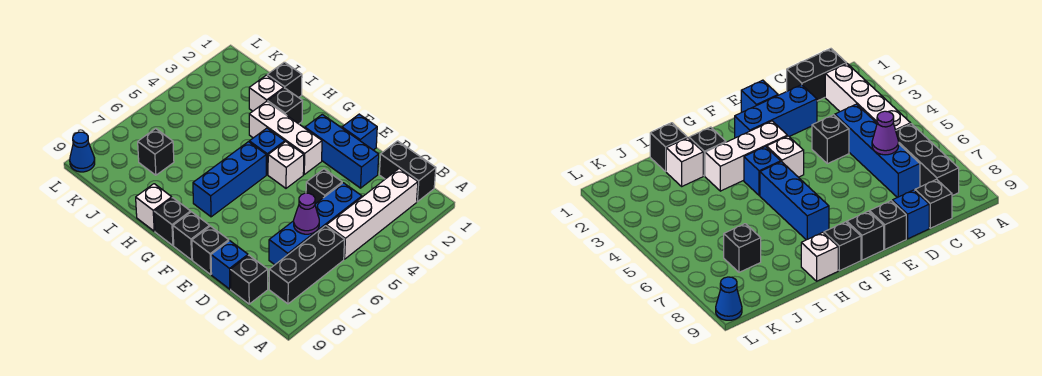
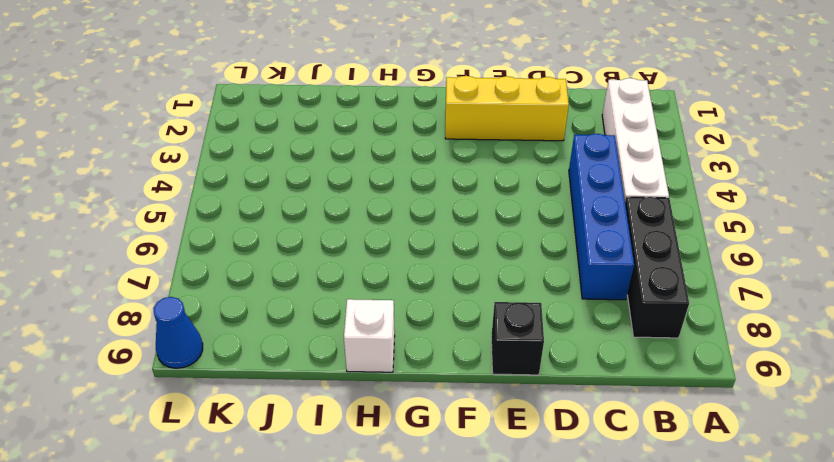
yellow brick D2:F2 level 1 -> blue brick D2:F2 level 1
none -> black brick B1:C1 level 1
none -> black brick C9 level 1
none -> black brick D4 level 1

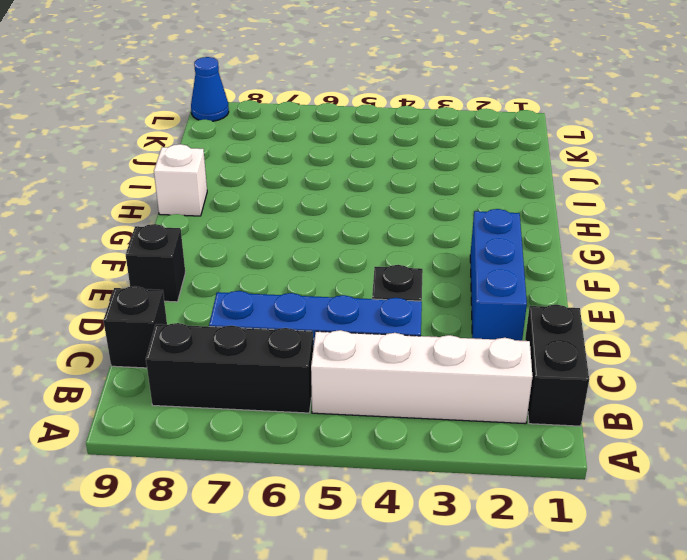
none -> blue brick D9 level 1
none -> blue brick E1 level 1
none -> white brick F3:H3 level 1

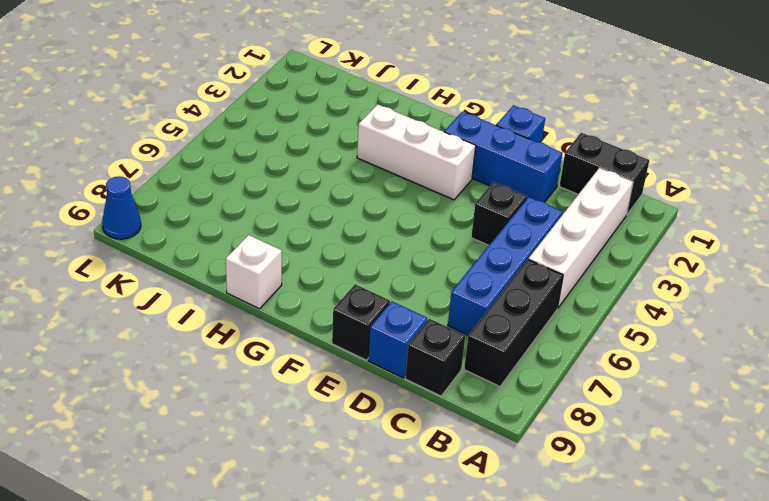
none -> white brick F4 level 1
none -> black brick F9 level 1
none -> blue brick G4 level 1

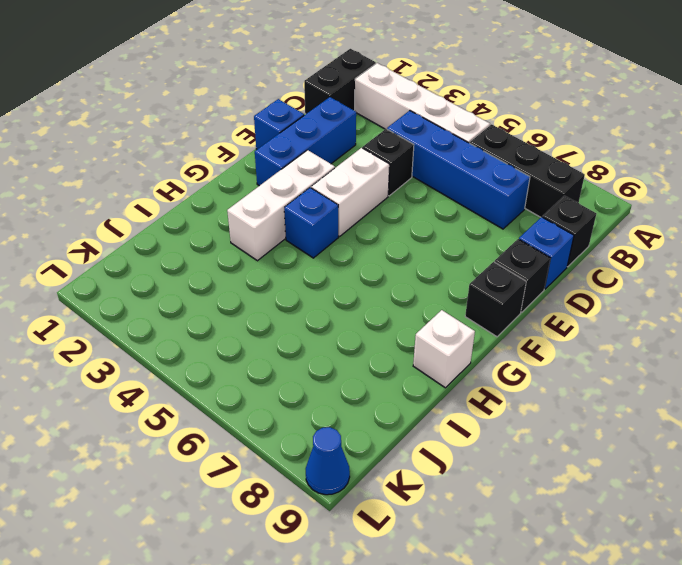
white brick E4:F4 level 1 -> white brick F4 level 1
none -> blue brick G5:G7 level 1
none -> black brick G9 level 1
none -> black brick H2 level 1

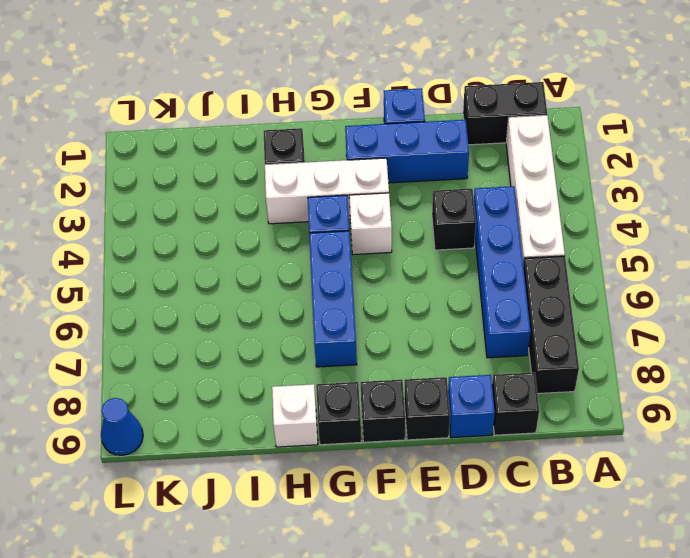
none -> black brick I1 level 1
none -> white brick I2 level 1
none -> black brick J7 level 1

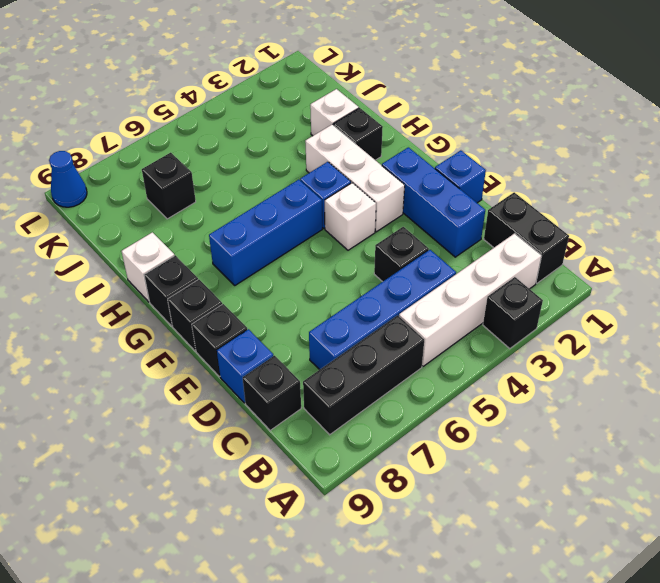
black brick A3 level 1 -> black brick I1 level 1
none -> purple cone C6 level 2

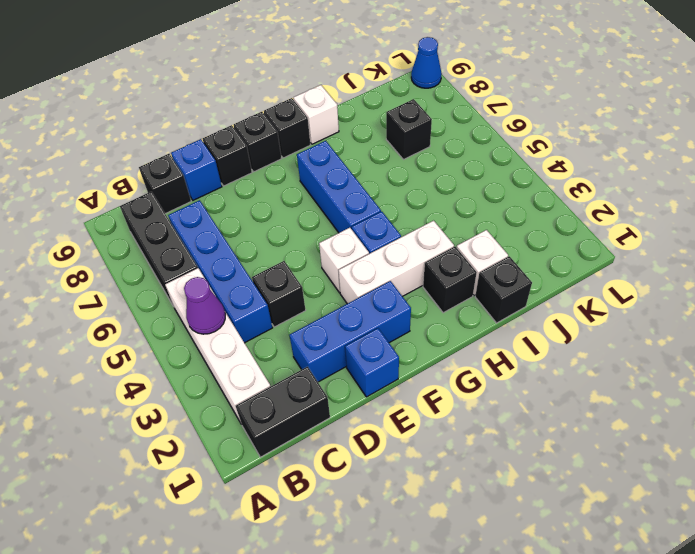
purple cone B4 level 2 -> purple cone C6 level 2

